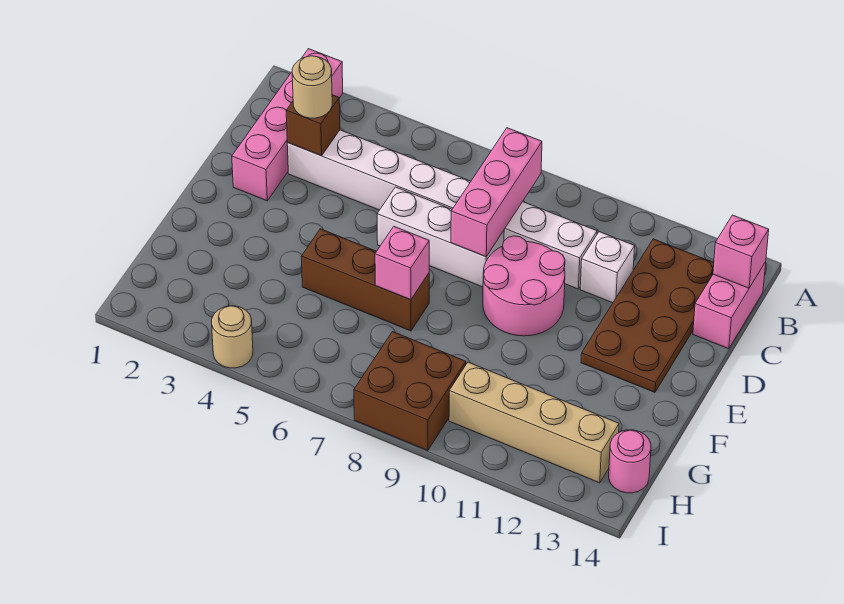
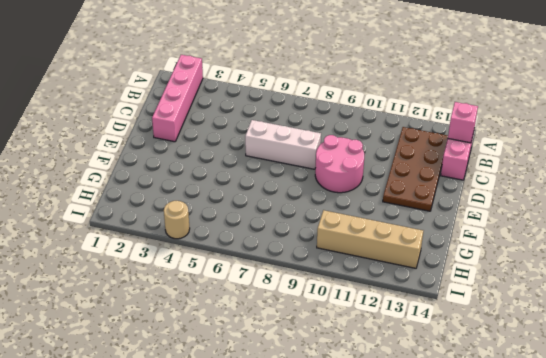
none -> white brick C3:C10 level 1
none -> white brick C11 level 1
none -> brown brick F5:F7 level 1

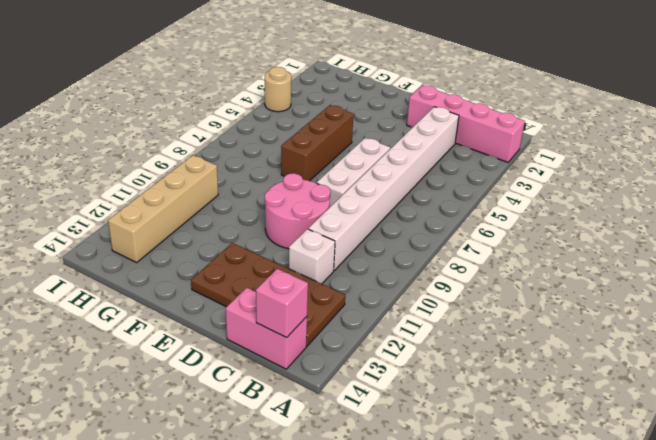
none -> brown brick H8:I9 level 1
none -> pink round brick H14 level 1
none -> pink brick B8:D8 level 2

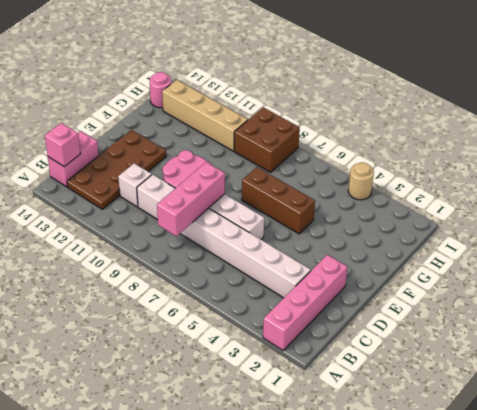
none -> brown brick C3 level 2
none -> pink brick F7 level 2
none -> tan round brick C3 level 3

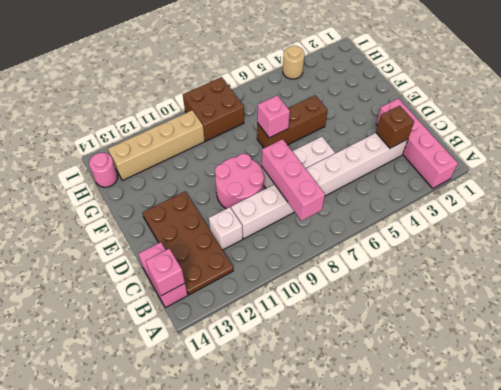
none -> tan round brick C3 level 3

